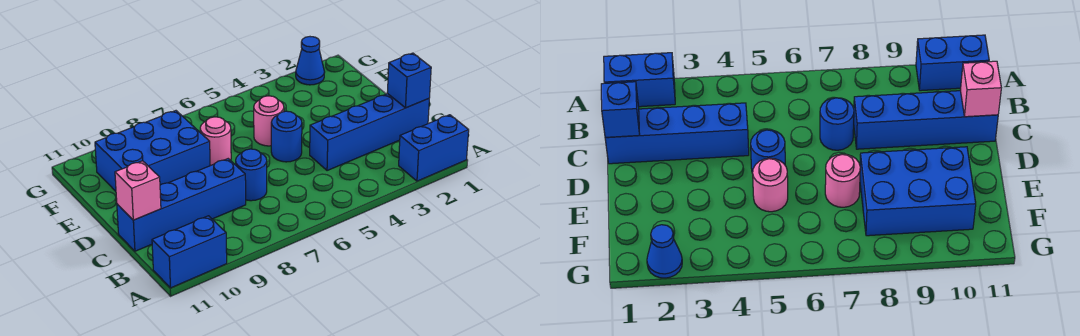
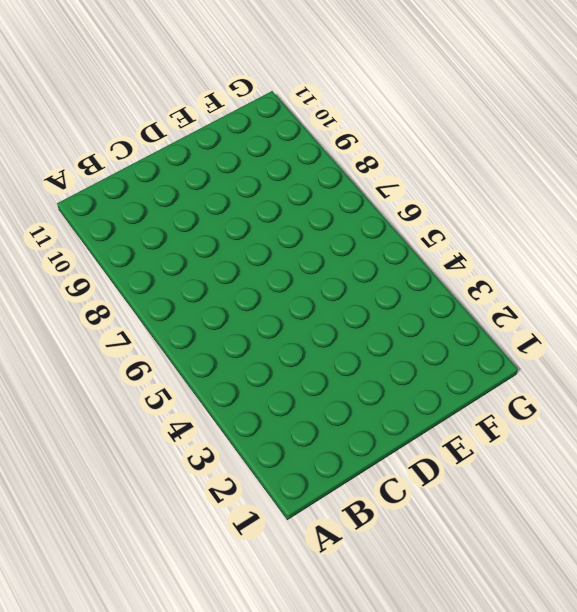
none -> blue brick A1:A2 level 1
none -> blue brick A10:A11 level 1
none -> blue brick C1:C4 level 1

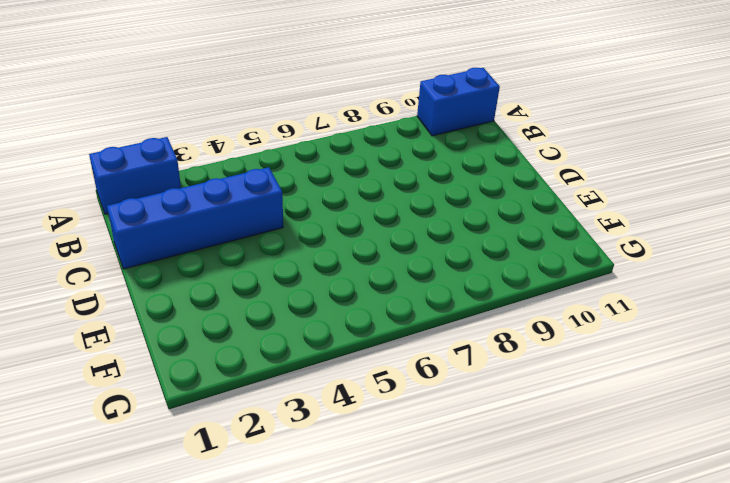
none -> blue round brick C7 level 1
none -> blue brick C8:C11 level 1
none -> blue round brick D5 level 1

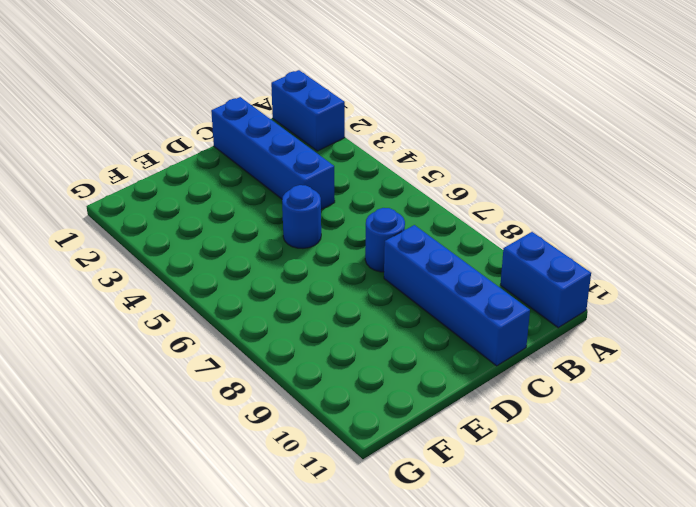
none -> pink round brick E5 level 1
none -> pink round brick E7 level 1
none -> blue brick E8:F10 level 1

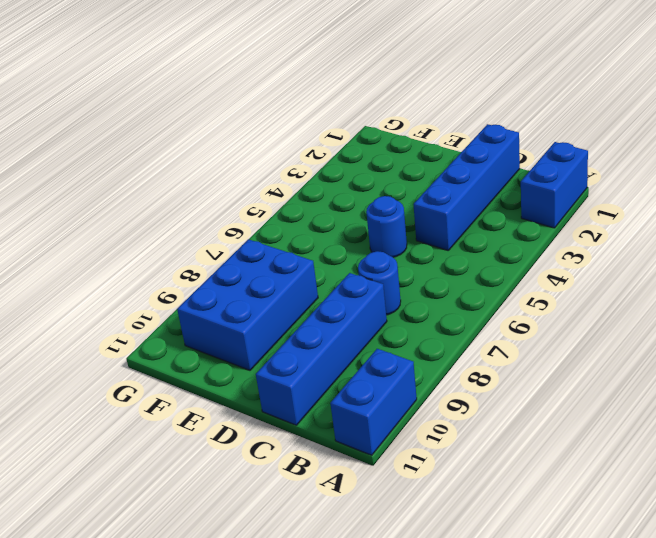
none -> pink round brick E5 level 1
none -> pink round brick E7 level 1
none -> blue cone G2 level 1

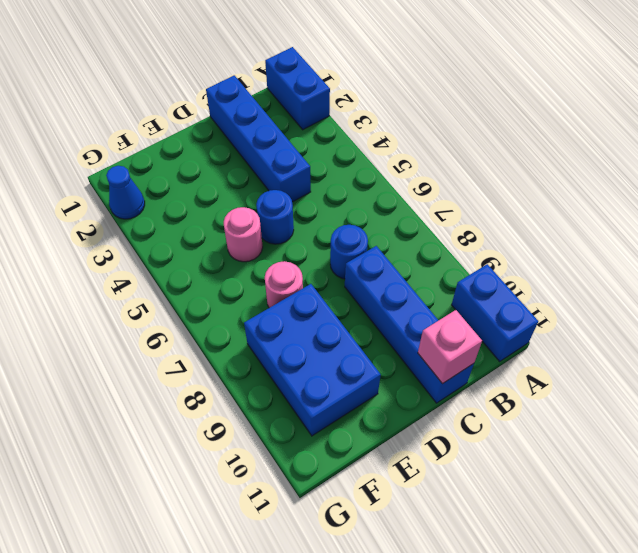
none -> blue brick C1 level 2

